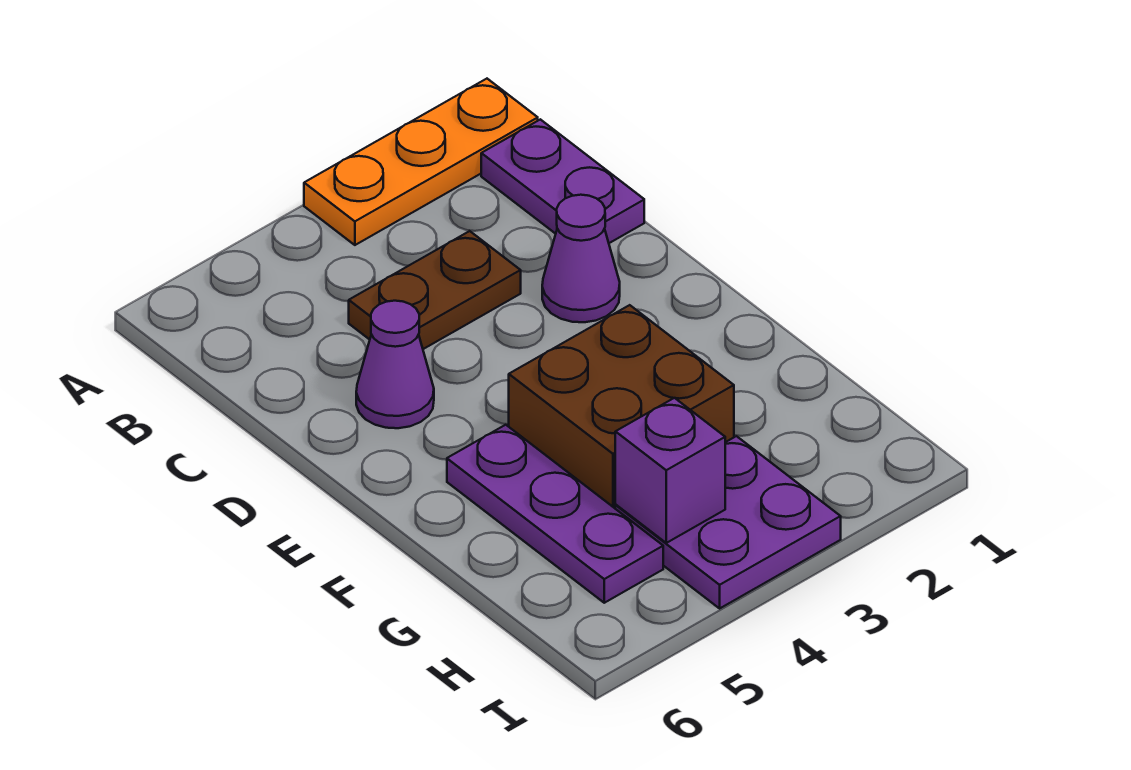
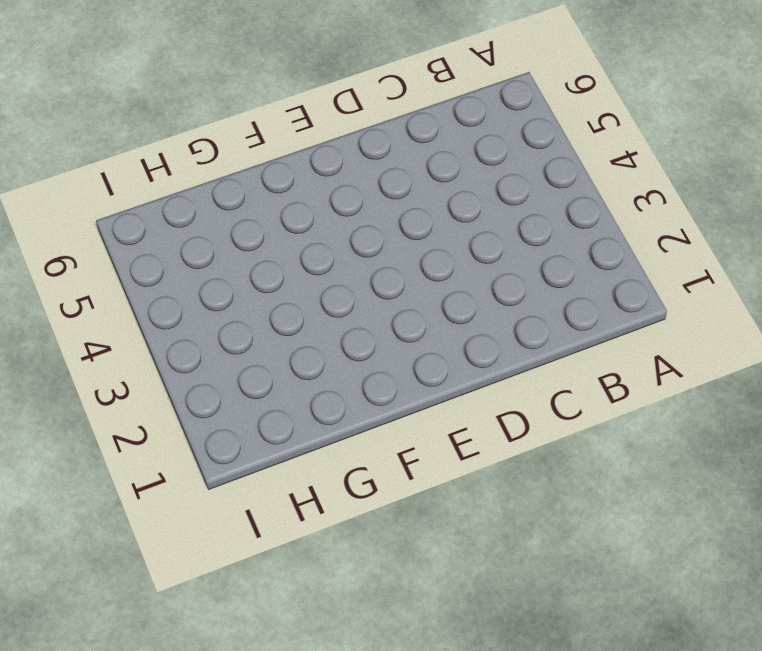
none -> orange plate A1:A3 level 1
none -> purple plate B1:C1 level 1

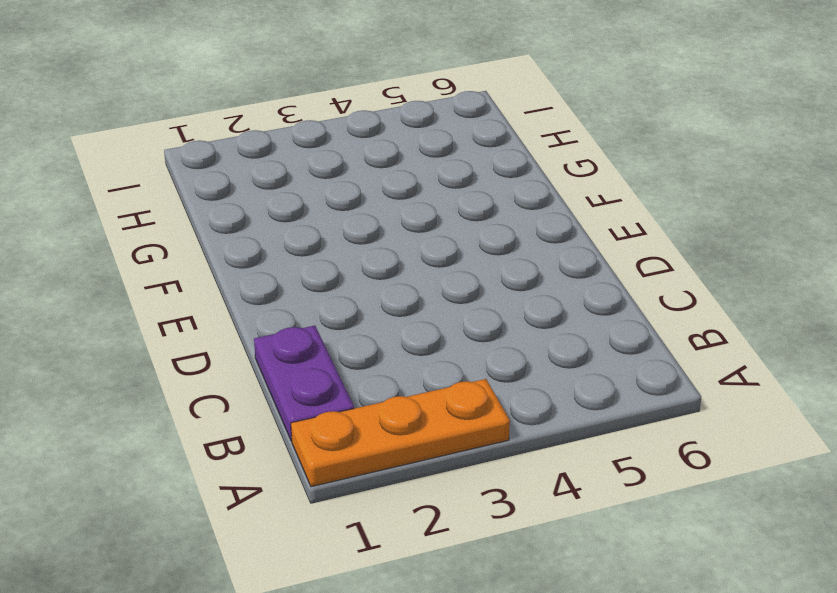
none -> brown plate C3:C4 level 1
none -> purple cone D2 level 1

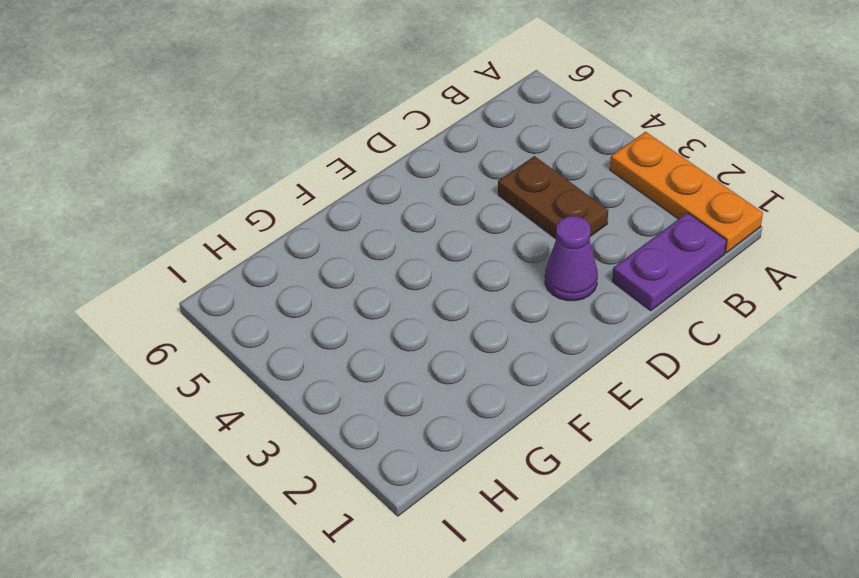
none -> purple cone D5 level 1
none -> brown brick F3:G4 level 1

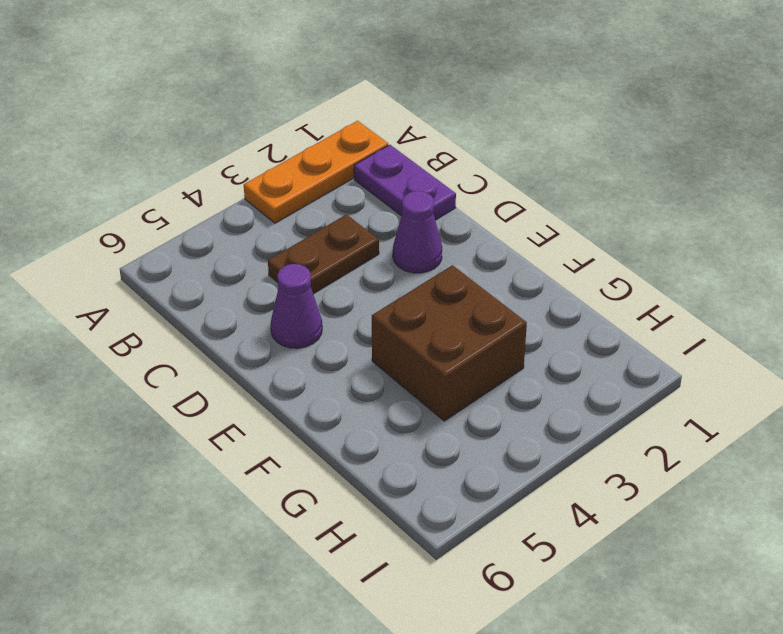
none -> purple plate F5:H5 level 1
none -> purple plate H3:I4 level 1

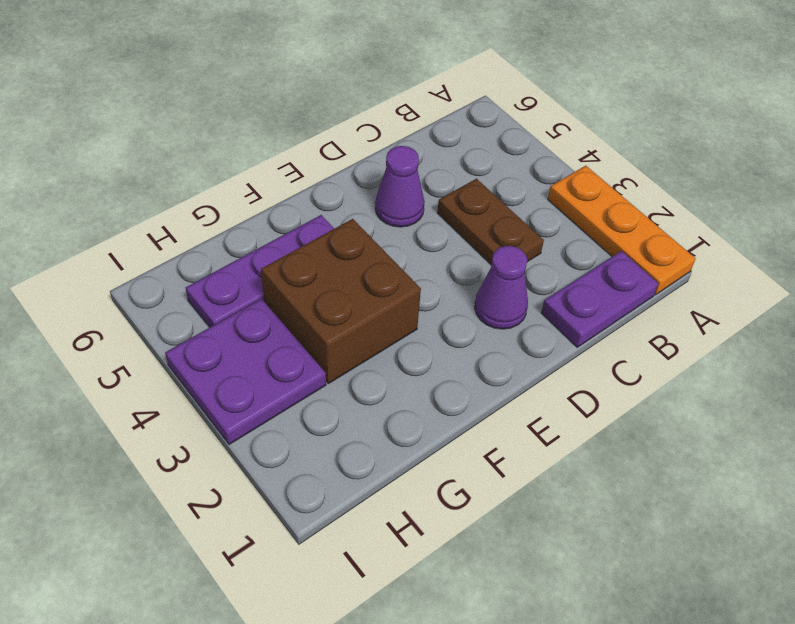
none -> purple brick H4 level 2

